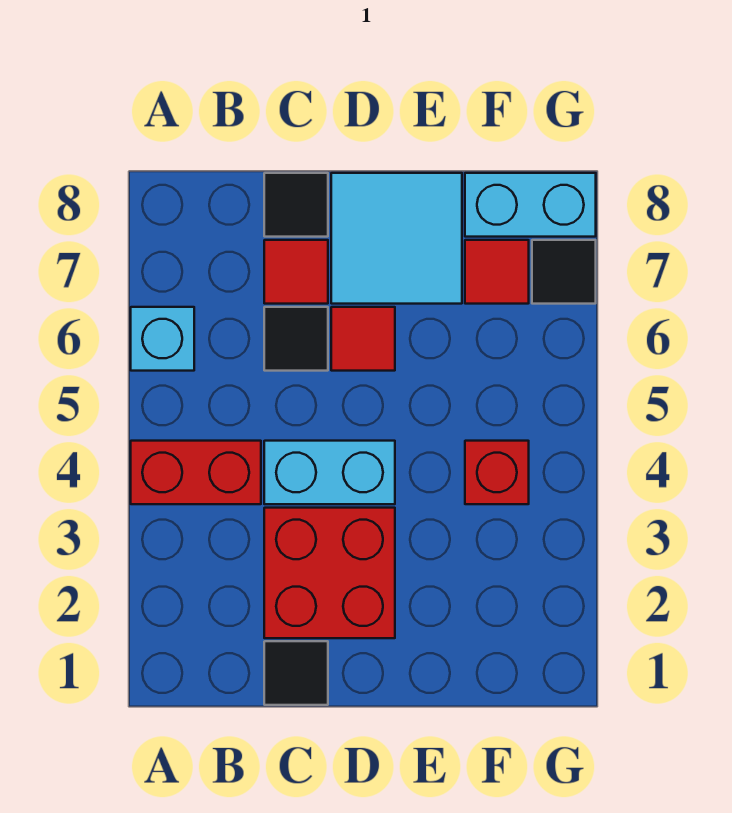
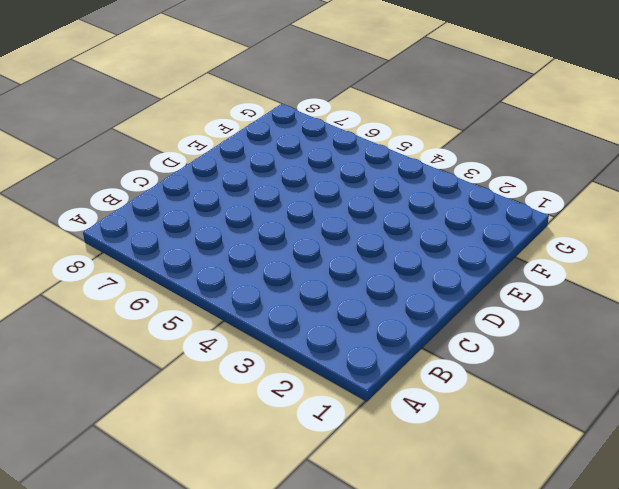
none -> red brick A4:B4 level 1
none -> cyan brick A6 level 1
none -> black tile C1 level 1

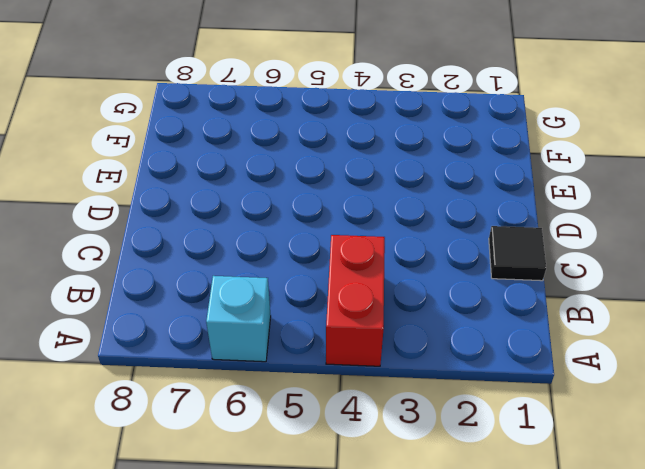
none -> red brick C2:D3 level 1
none -> cyan brick C4:D4 level 1
none -> black tile C6 level 1

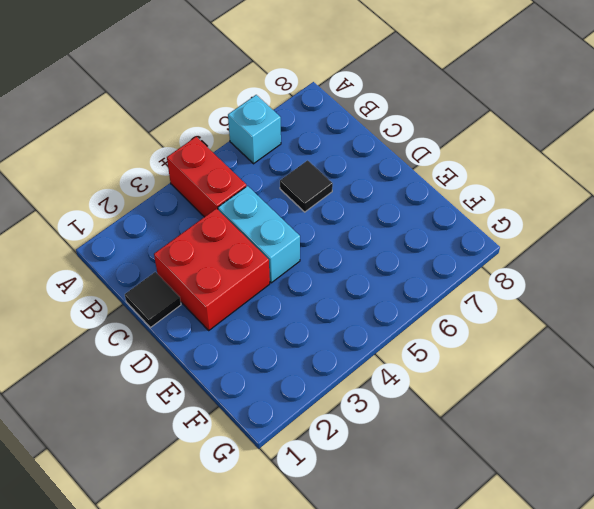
none -> red tile C7 level 1
none -> black tile C8 level 1
none -> red tile D6 level 1

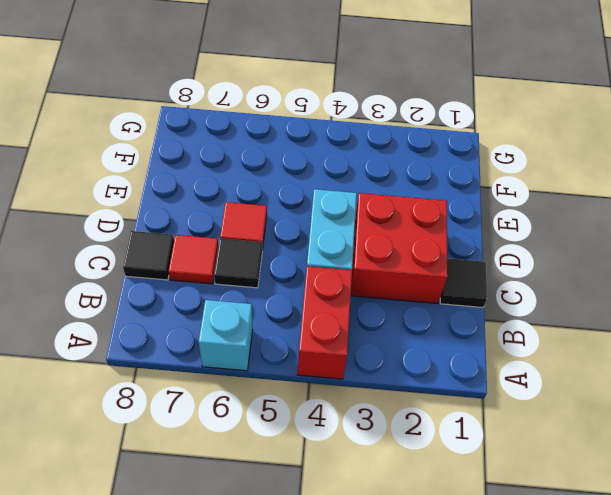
none -> cyan tile D7:E8 level 1
none -> red brick F4 level 1
none -> red tile F7 level 1

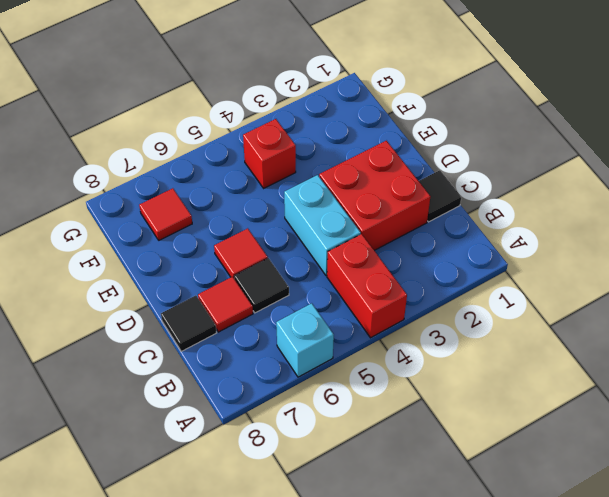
none -> cyan tile D7:E8 level 1
none -> cyan brick F8:G8 level 1
none -> black tile G7 level 1

